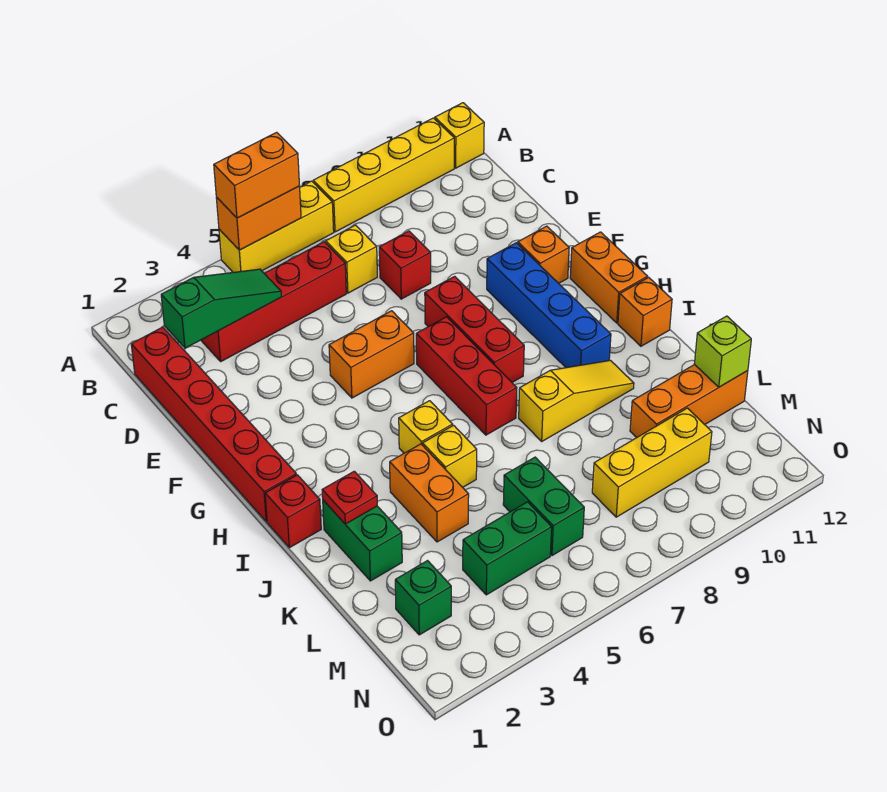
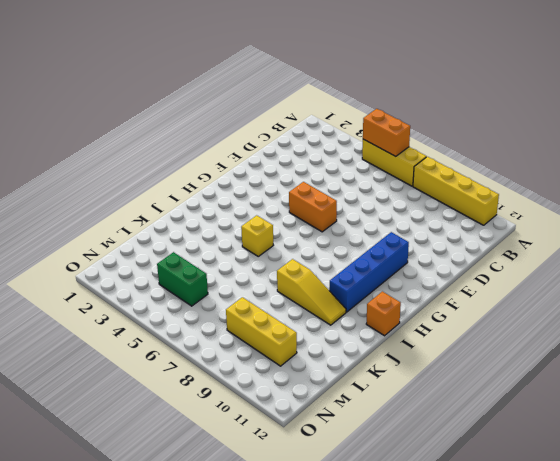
none -> yellow brick A12 level 1
none -> red brick C1:H1 level 1
none -> red brick C3:C6 level 1
none -> yellow brick C7 level 1

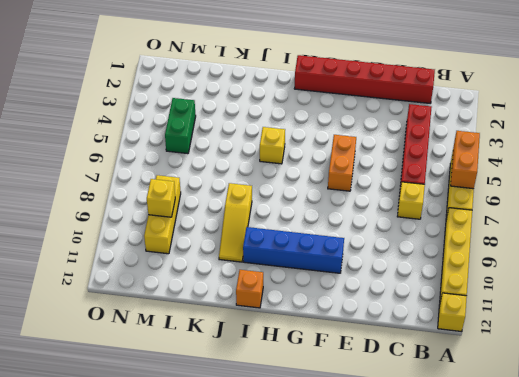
yellow brick M9 level 2 -> yellow brick J5 level 1
none -> red brick D8 level 1
none -> red brick F8:H8 level 1
none -> orange brick F11 level 1
none -> red brick G7:I7 level 1

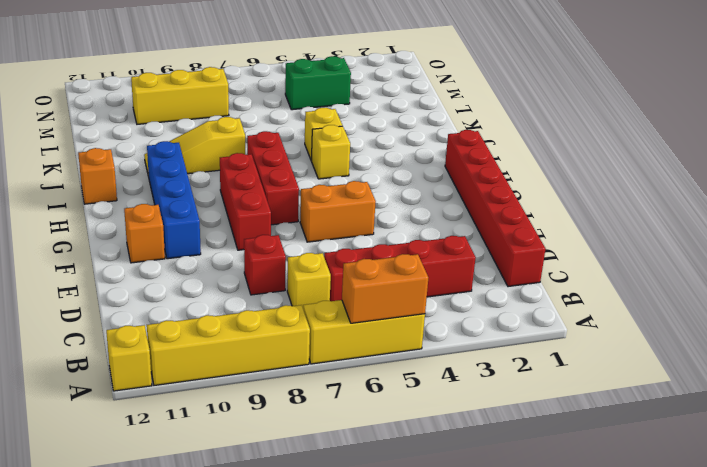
none -> orange brick G12:H12 level 1
none -> red brick I1 level 1
none -> green brick J2:K2 level 1
none -> orange brick J4:K4 level 1

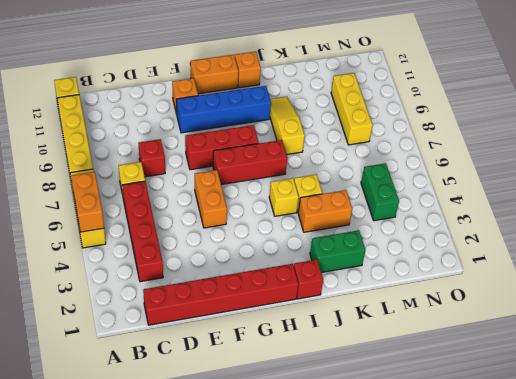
none -> green brick L6:M6 level 1
none -> orange brick L10:L12 level 1
none -> green brick M2 level 1
none -> green slope C2:C4 level 2 top 2

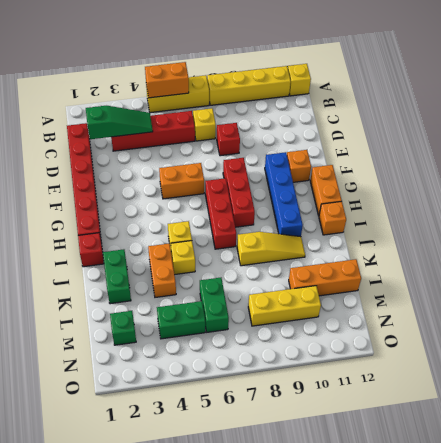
none -> red plate J2 level 2
none -> lime brick L12 level 2
none -> orange brick A5:A6 level 3

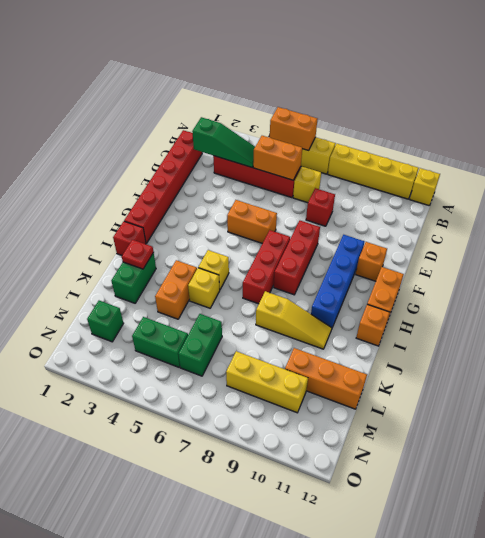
orange brick C5:C6 level 2 -> orange brick A5:A6 level 3
none -> lime brick L12 level 2

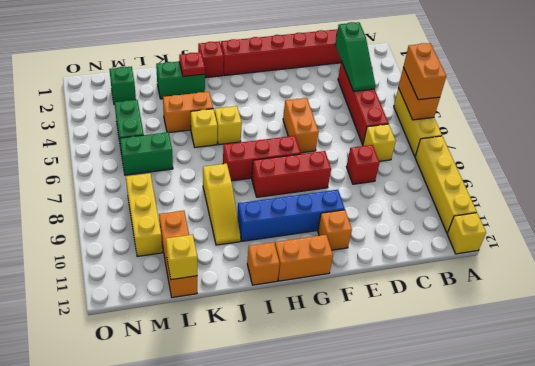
yellow brick L12 level 2 -> lime brick L12 level 2

